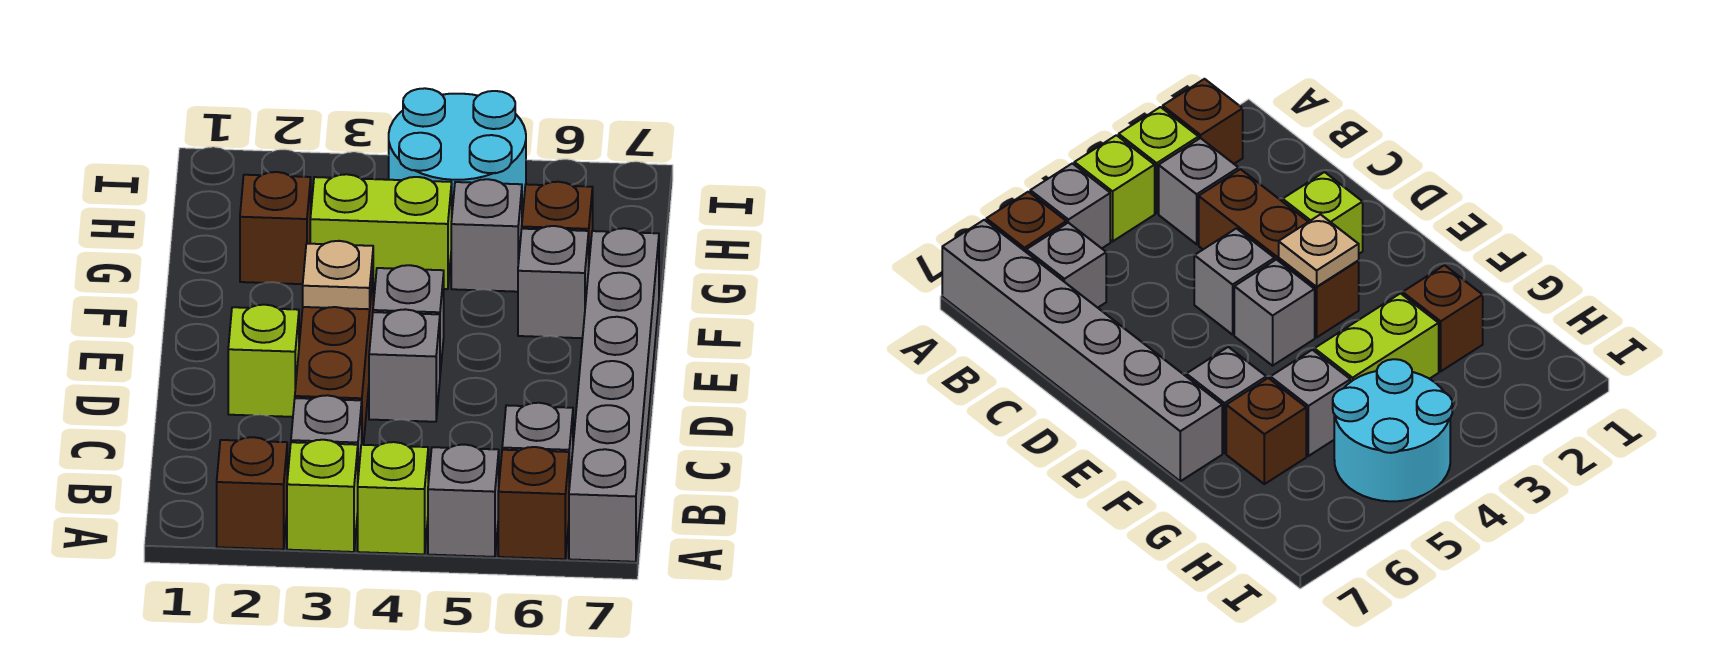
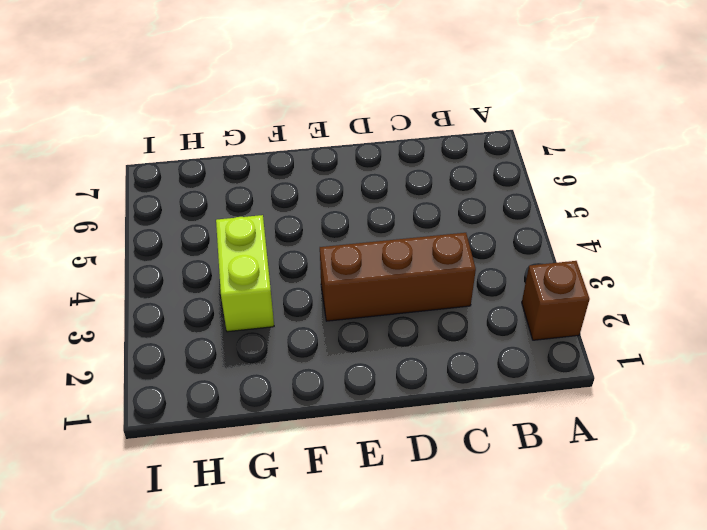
none -> lime brick A3 level 1
none -> lime brick A4 level 1
none -> grey brick A5 level 1

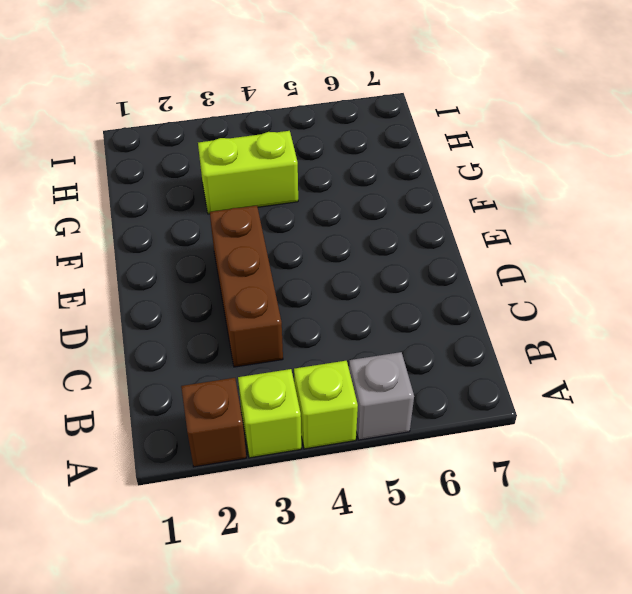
none -> brown brick A6 level 1
none -> grey brick A7:F7 level 1
none -> grey brick B3 level 1

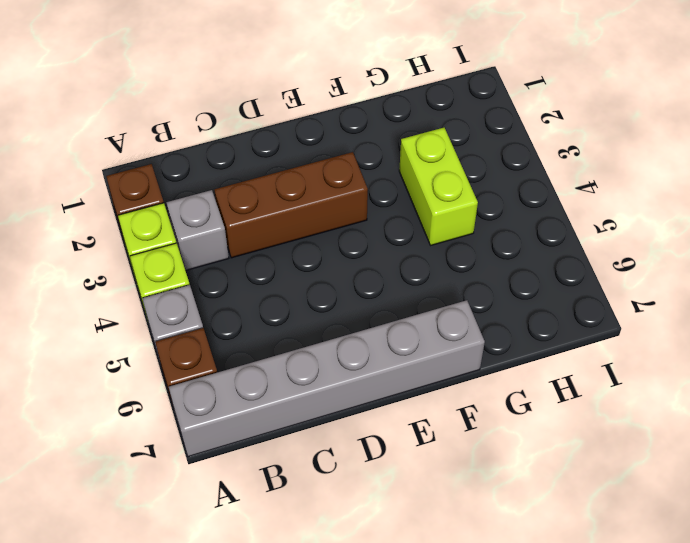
none -> grey brick B6 level 1
none -> lime brick D2 level 1
none -> grey brick D4 level 1

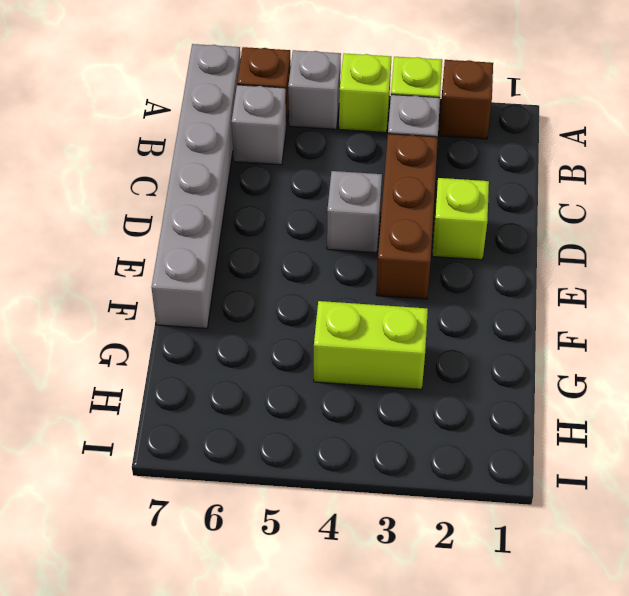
none -> grey brick E4 level 1
none -> grey brick F6 level 1
none -> brown brick G2 level 1

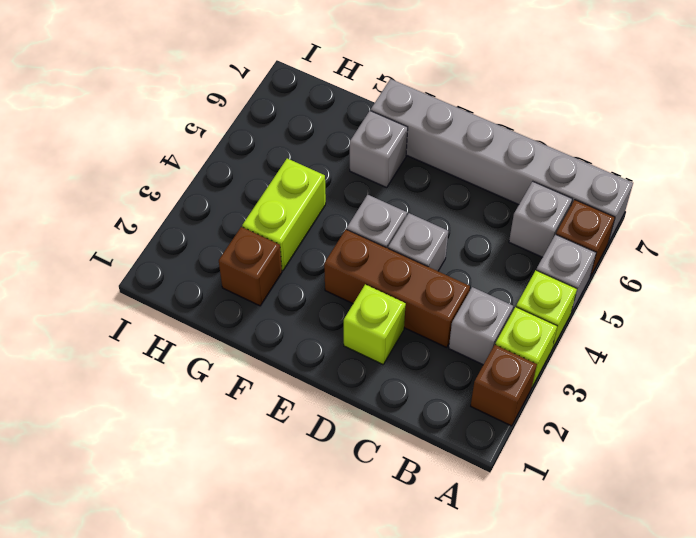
none -> grey brick G5 level 1
none -> brown brick G6 level 1
none -> cyan round brick H4:I5 level 1

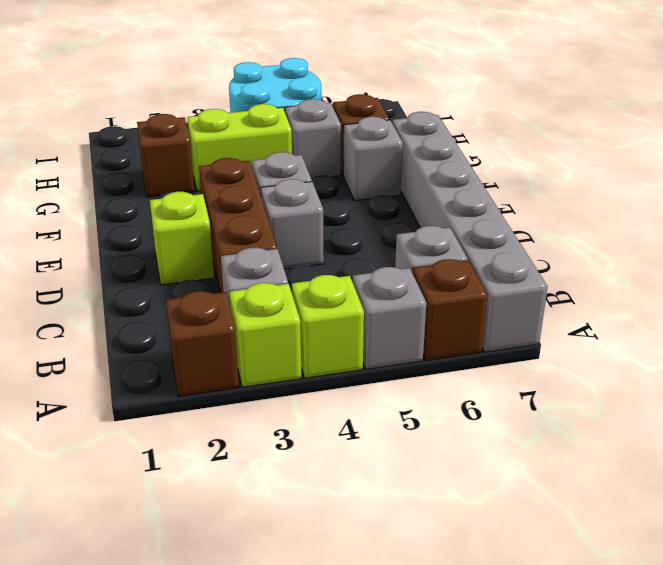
none -> tan plate E3 level 2

